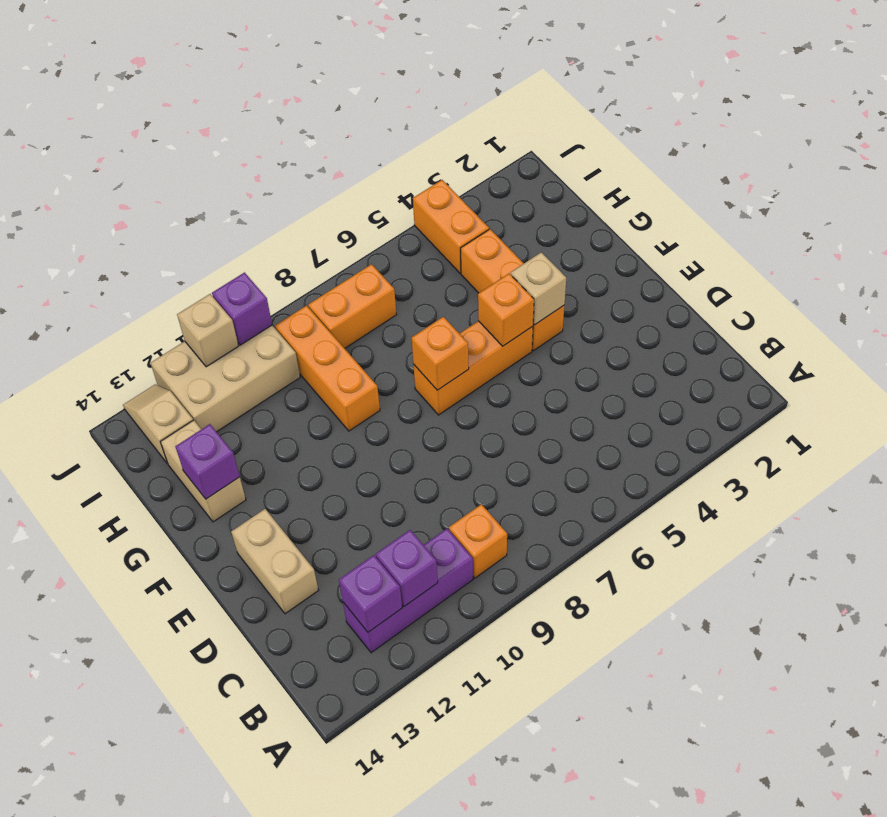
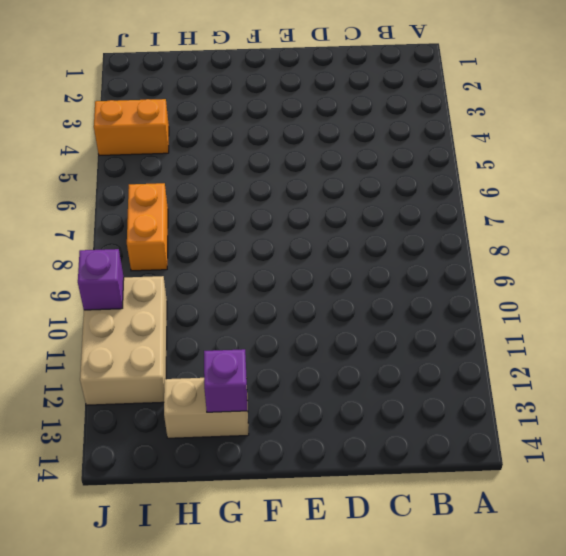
none -> orange brick B9 level 1
none -> purple brick B10:B12 level 1
none -> tan brick D13:E13 level 1

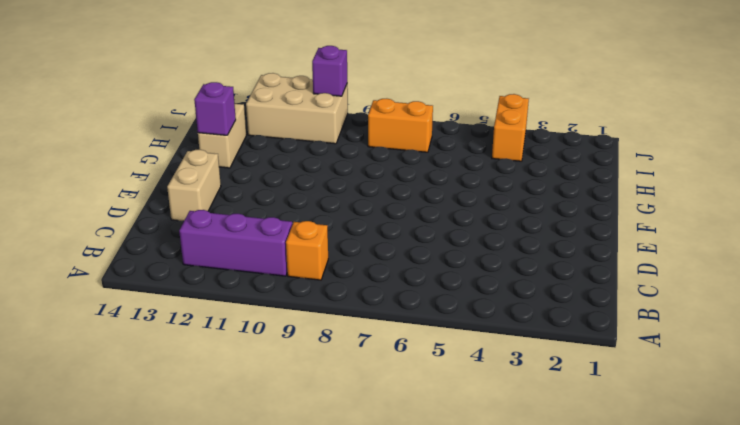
none -> orange brick F4:H4 level 1
none -> orange brick F5:F7 level 1
none -> orange brick G9:I9 level 1

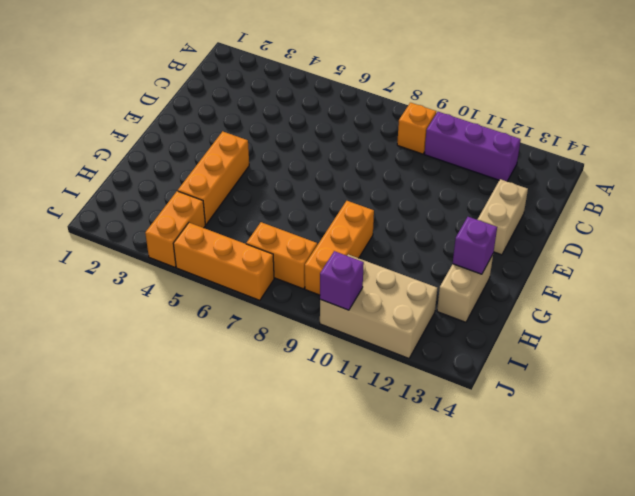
orange brick J5:J7 level 1 -> orange brick F5:F7 level 1
none -> tan slope I13:J13 level 1 top I
none -> purple brick B11 level 2
none -> purple brick B12 level 2

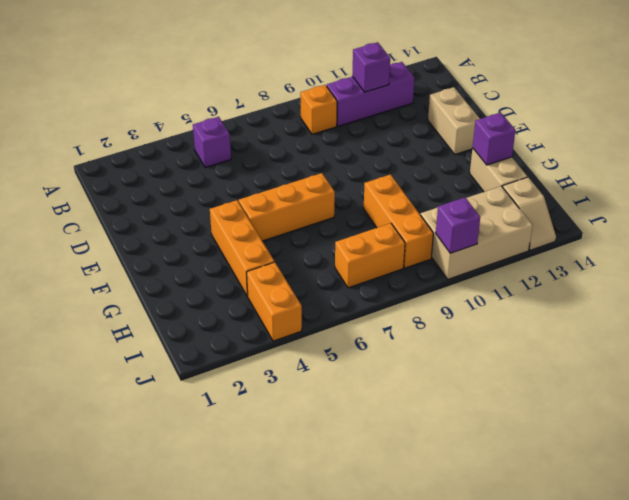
purple brick B5 level 1 -> purple brick B12 level 2
none -> tan brick F4 level 2
none -> orange brick F5 level 2
none -> orange brick F7 level 2

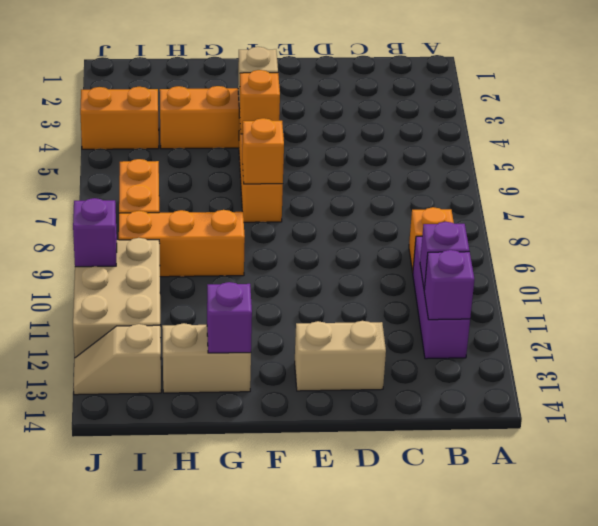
none -> tan brick J11 level 2

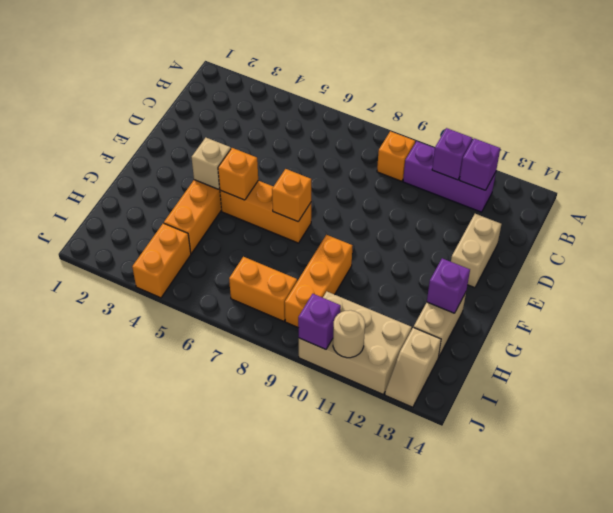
tan round brick J11 level 2 -> tan brick J11 level 2

